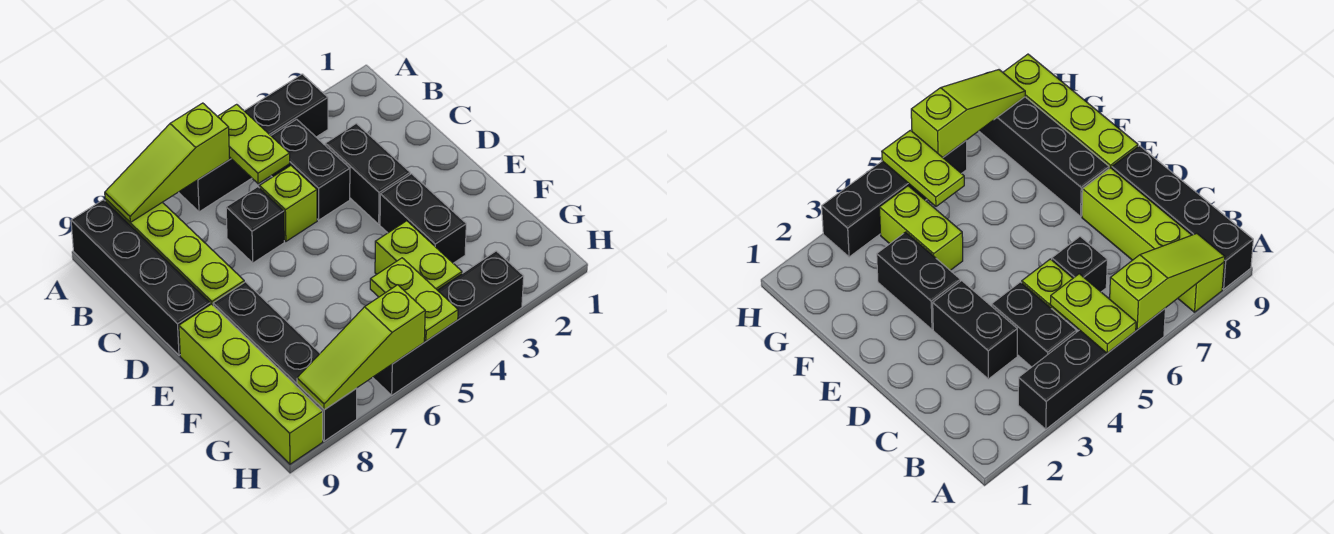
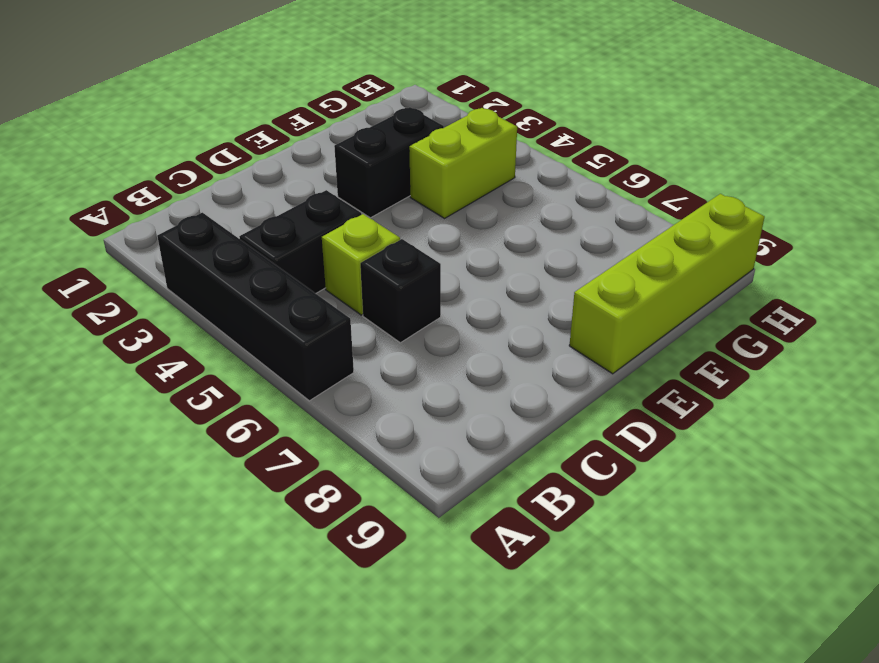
none -> lime brick A8:D8 level 1
none -> black brick A9:D9 level 1
none -> black brick C3:D3 level 1

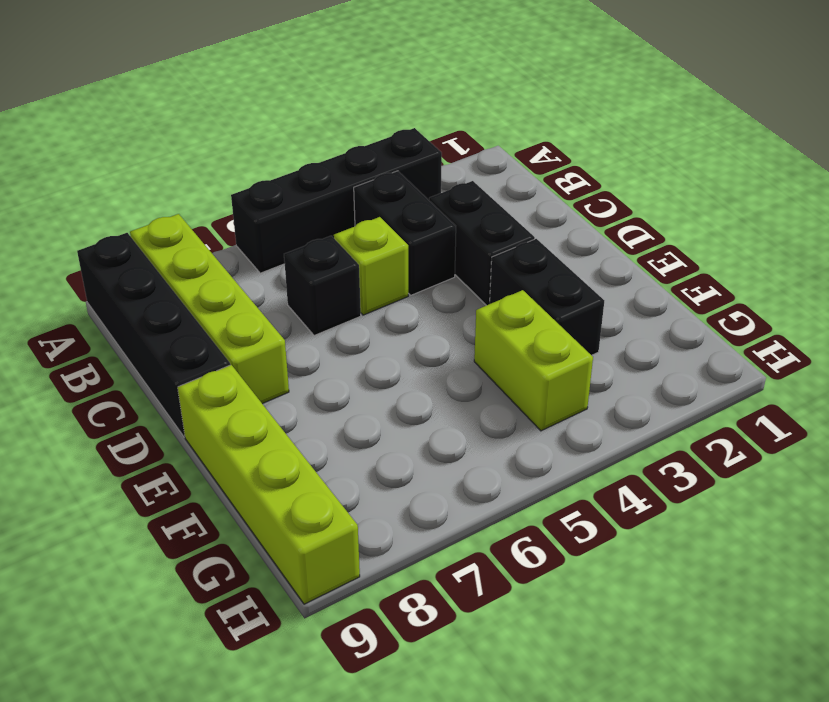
none -> black brick E8:H8 level 1
none -> black brick H3:H6 level 1
none -> lime plate A5:B5 level 2

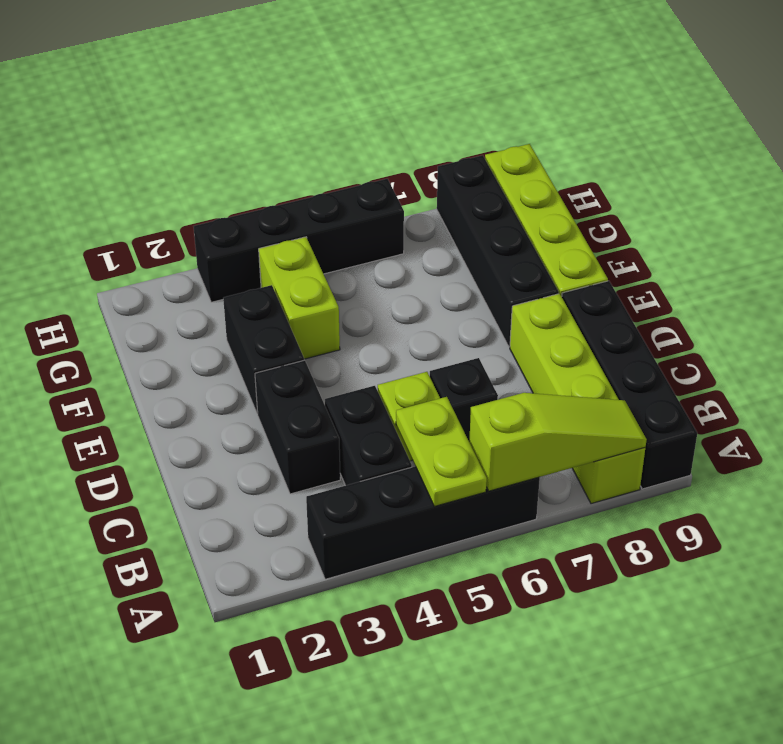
none -> lime plate G5:H5 level 2
none -> lime slope H6:H8 level 2 top 6

